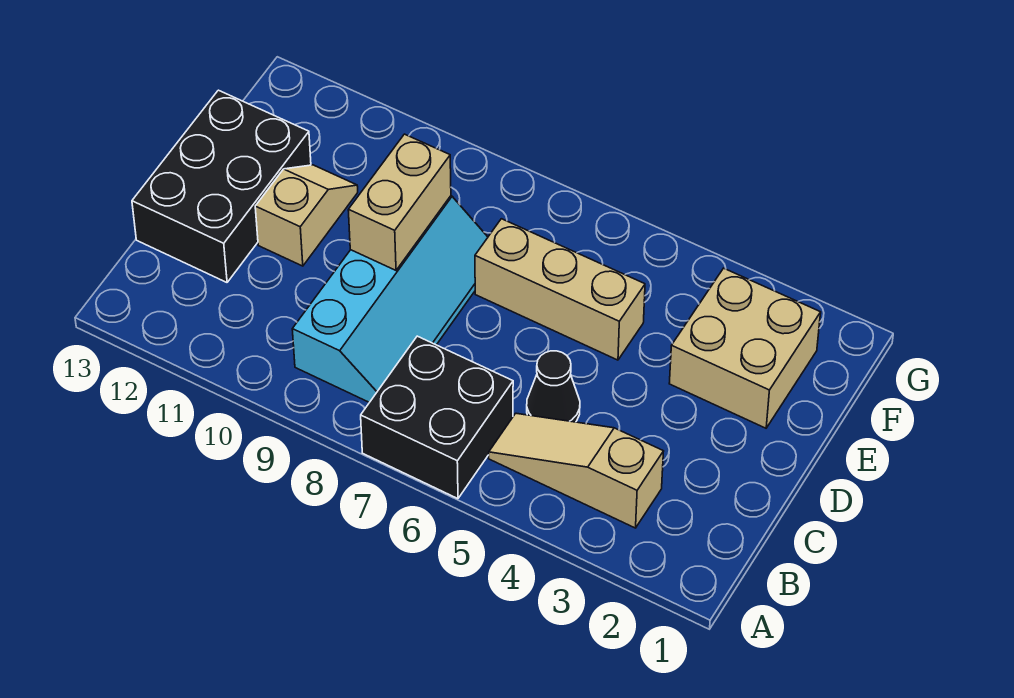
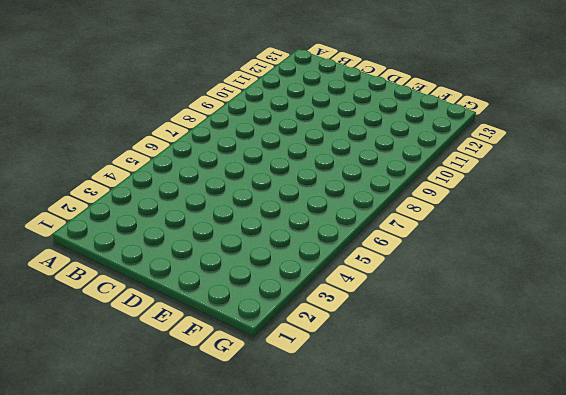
none -> black brick A6:B7 level 1
none -> tan slope B3:B5 level 1 top 3

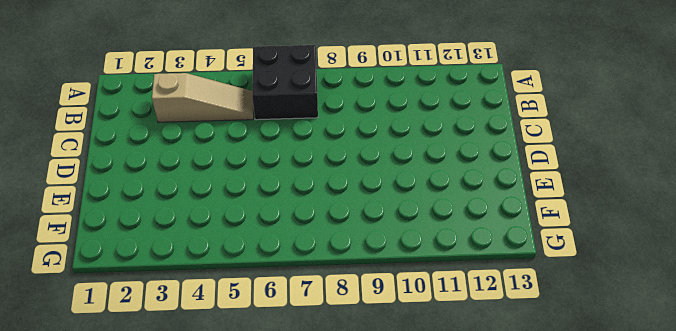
none -> cyan slope B8:E9 level 1 top 9
none -> black cone C5 level 1

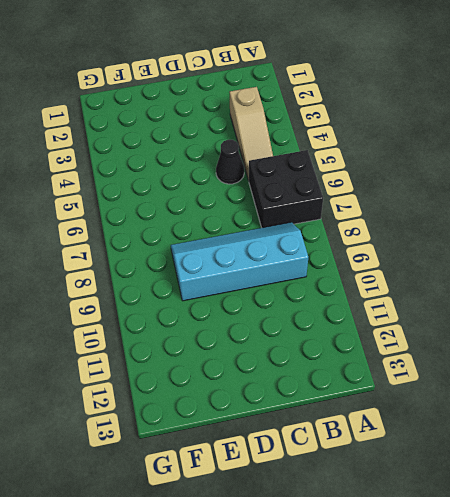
none -> black brick C12:E13 level 1
none -> tan slope D11:E11 level 1 top D

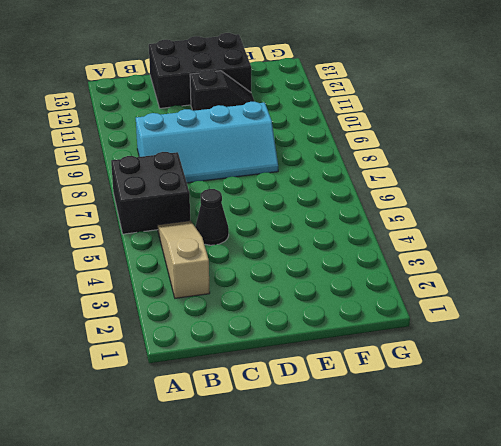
black slope D11:E11 level 1 top D -> tan slope D11:E11 level 1 top D
none -> tan brick E2:F3 level 1
none -> tan brick E5:E7 level 1

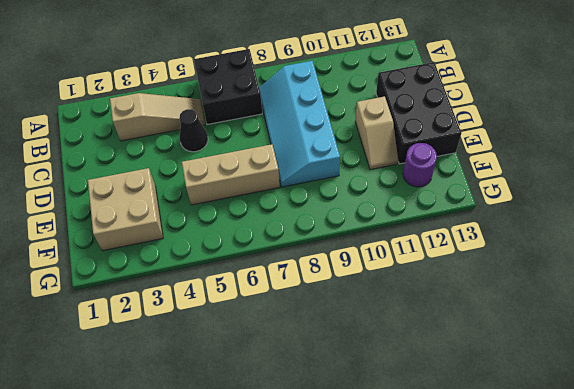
purple round brick F12 level 1 -> none
none -> tan brick D9:E9 level 2

